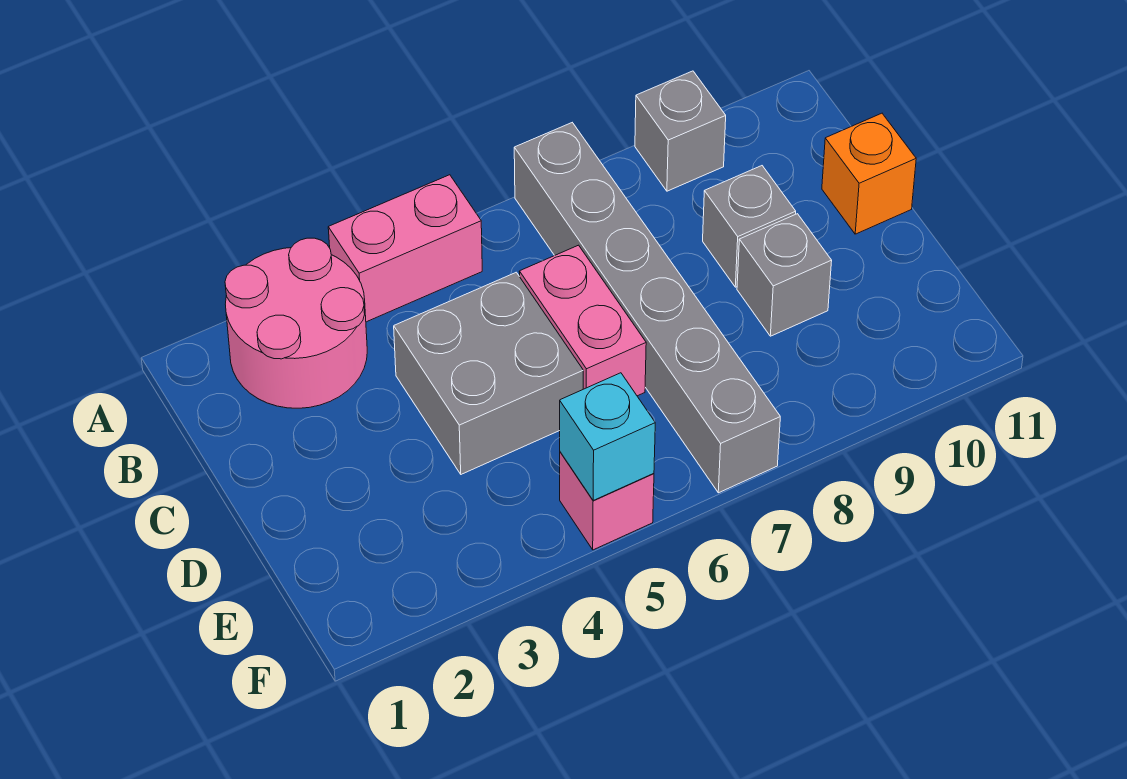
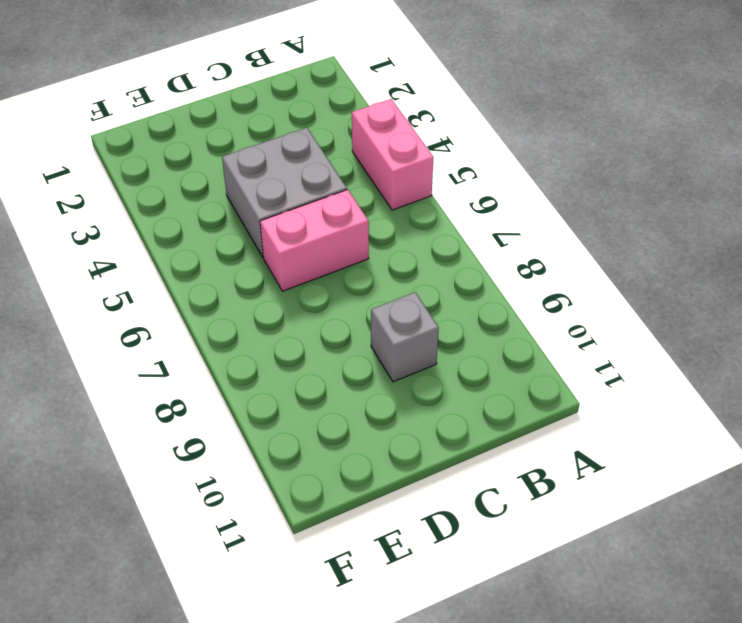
none -> pink round brick A2:B3 level 1
none -> grey brick A7:F7 level 1

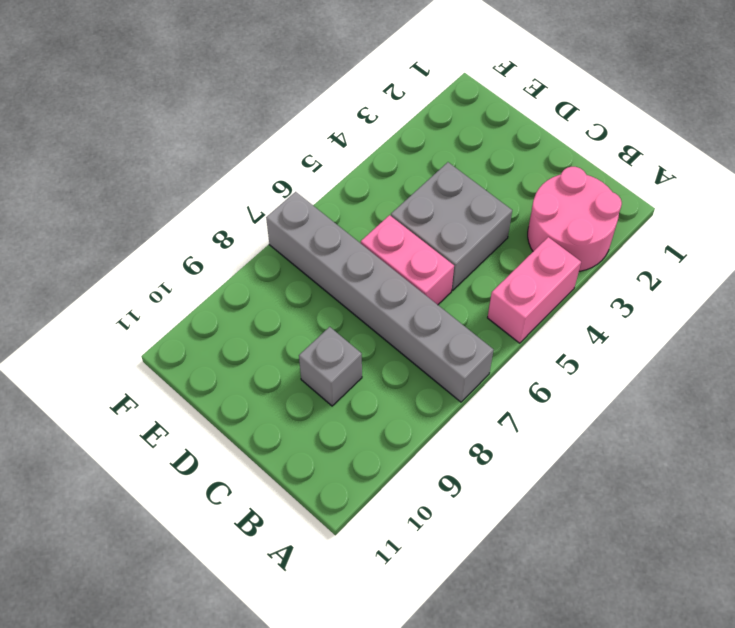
none -> grey brick A9 level 1
none -> orange brick C11 level 1

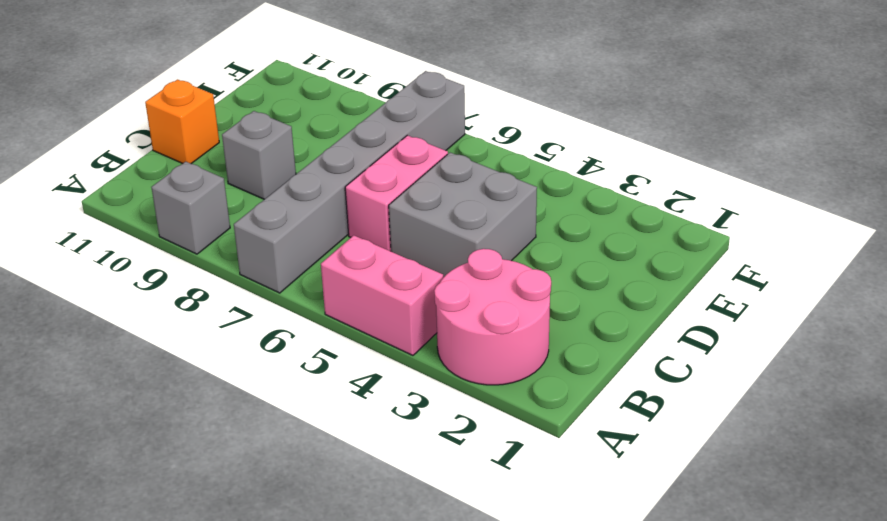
none -> grey brick D9 level 1
none -> pink brick F5 level 1

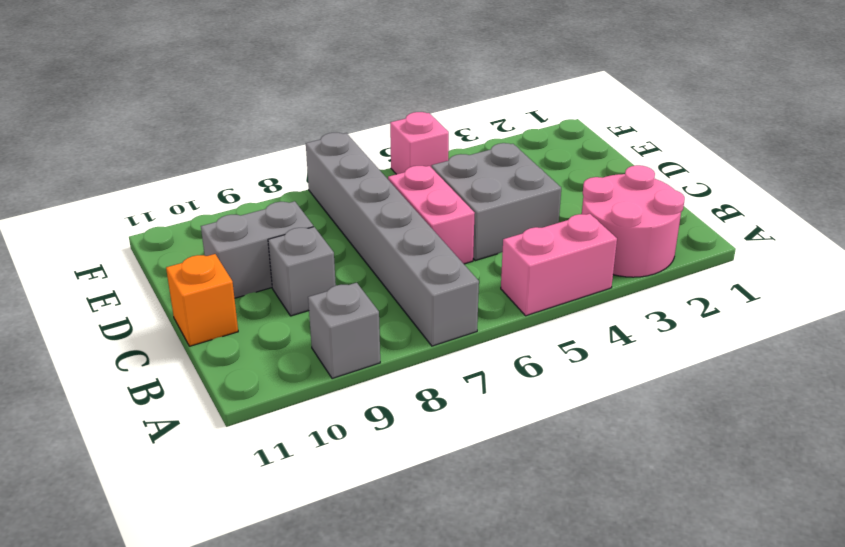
grey brick D9:D10 level 1 -> grey brick D9 level 1
none -> cyan brick F5 level 2

